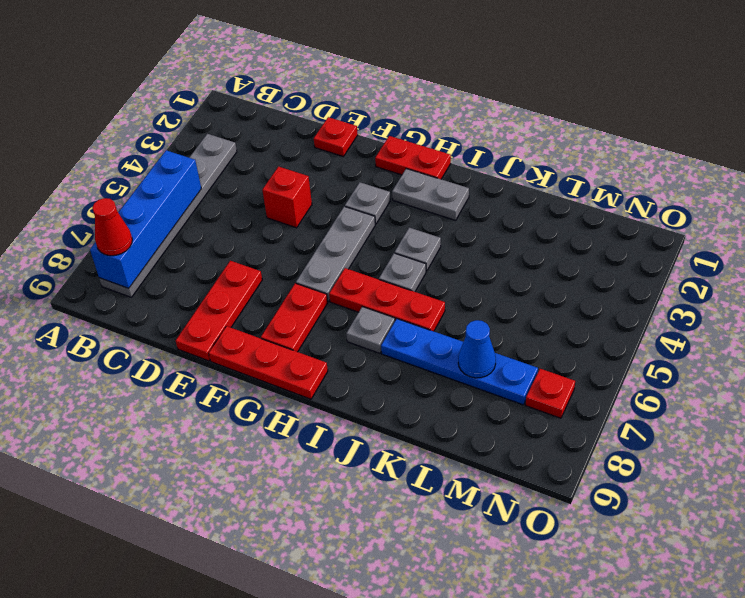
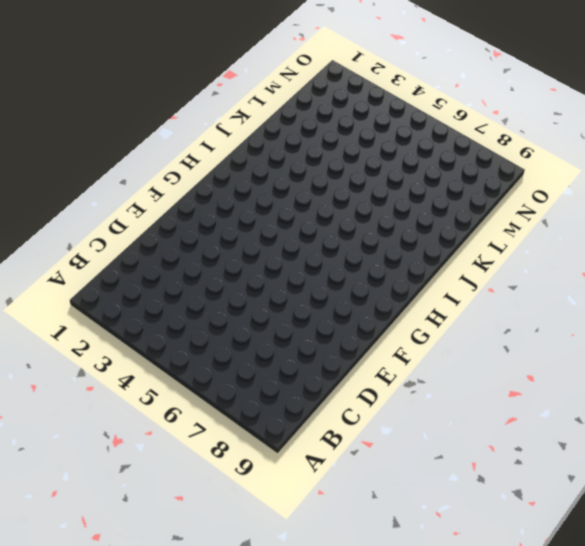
none -> grey plate B3:B8 level 1
none -> red plate E1 level 1
none -> red brick E4 level 1

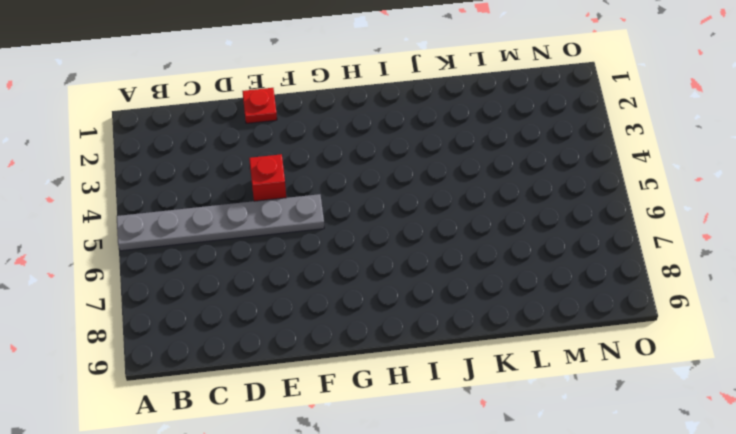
grey plate A5:F5 level 1 -> grey plate B3:B8 level 1
none -> red plate E7:E9 level 1
none -> red plate F9:H9 level 1
none -> red plate G1:H1 level 1

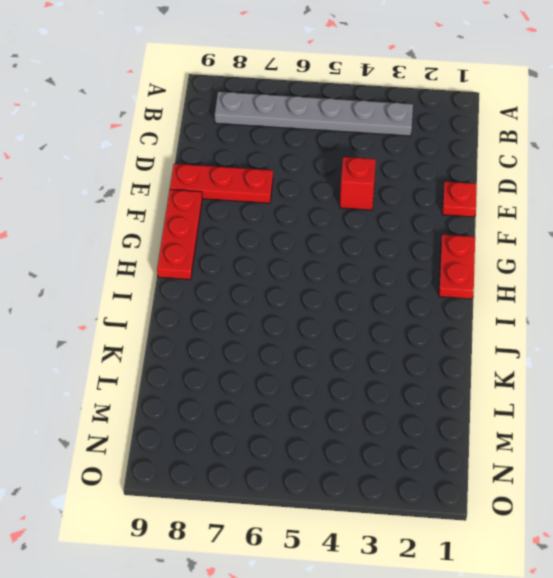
none -> grey plate G3 level 1
none -> grey plate G4:G6 level 1
none -> red plate G7:G8 level 1

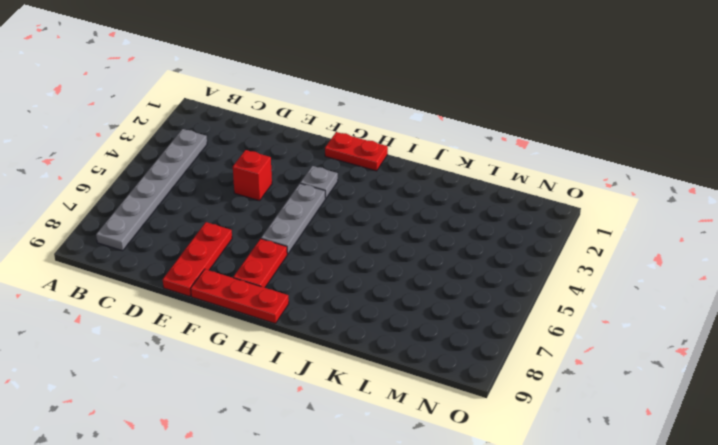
none -> red plate E1 level 1
none -> grey plate H2:I2 level 1
none -> red plate H6:J6 level 1

